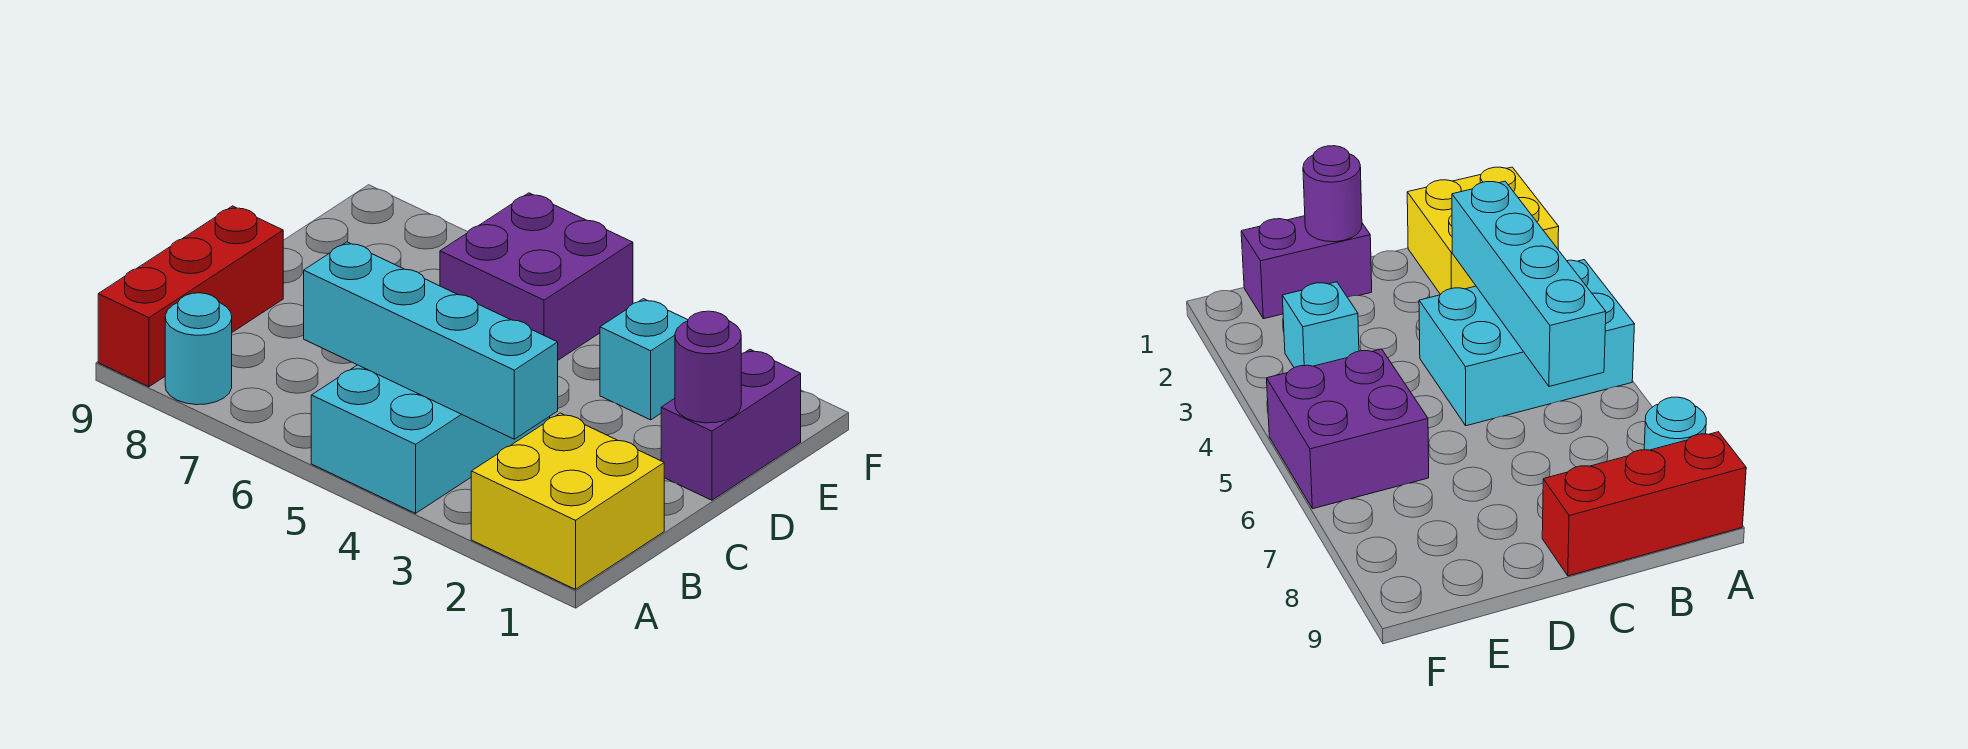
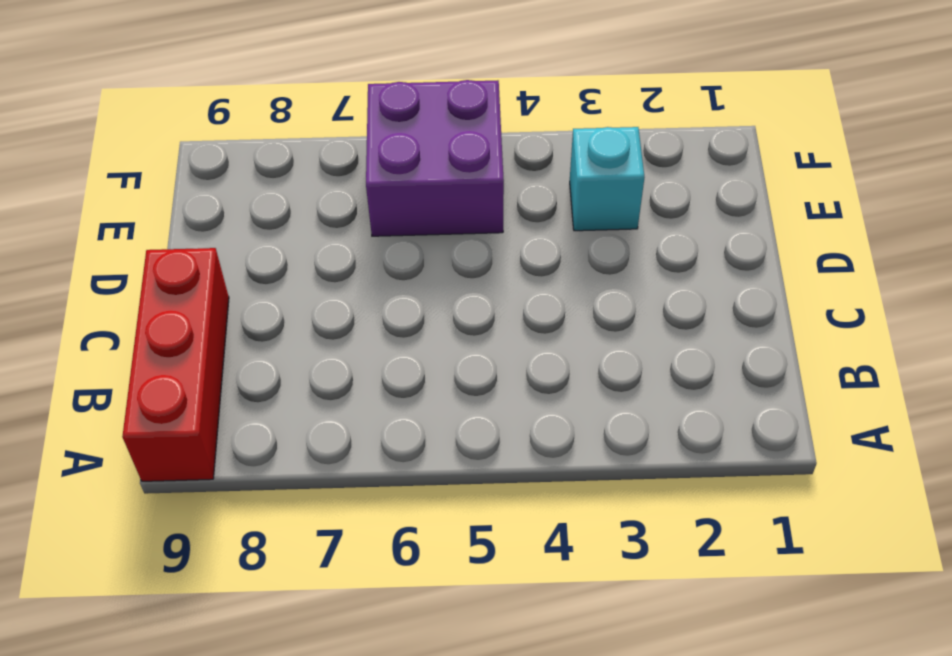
none -> yellow brick A1:B2 level 1
none -> cyan brick A4:C5 level 1

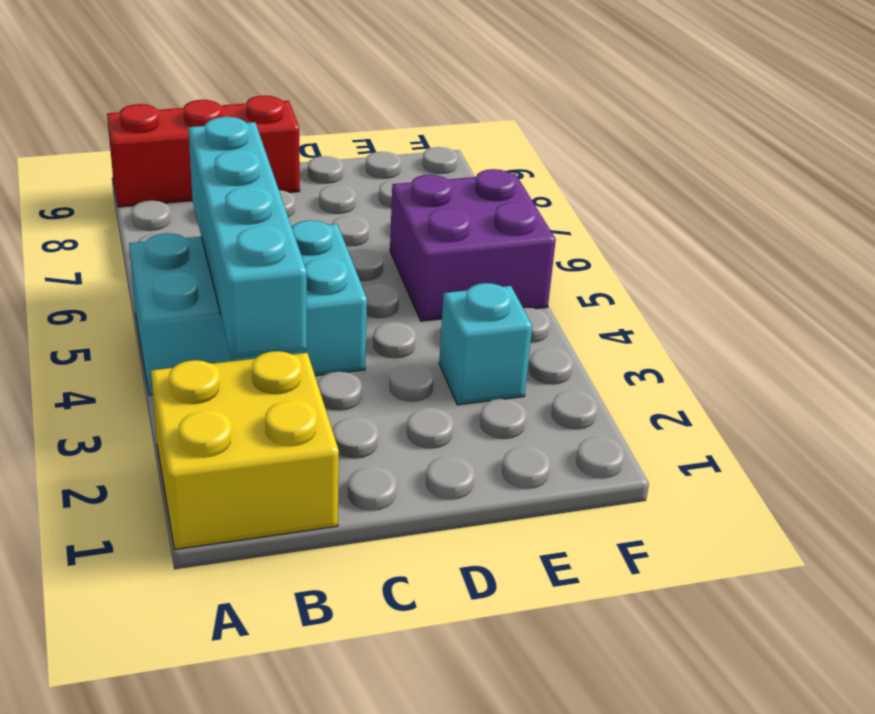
none -> cyan round brick A8 level 1
none -> purple brick D1:E1 level 1

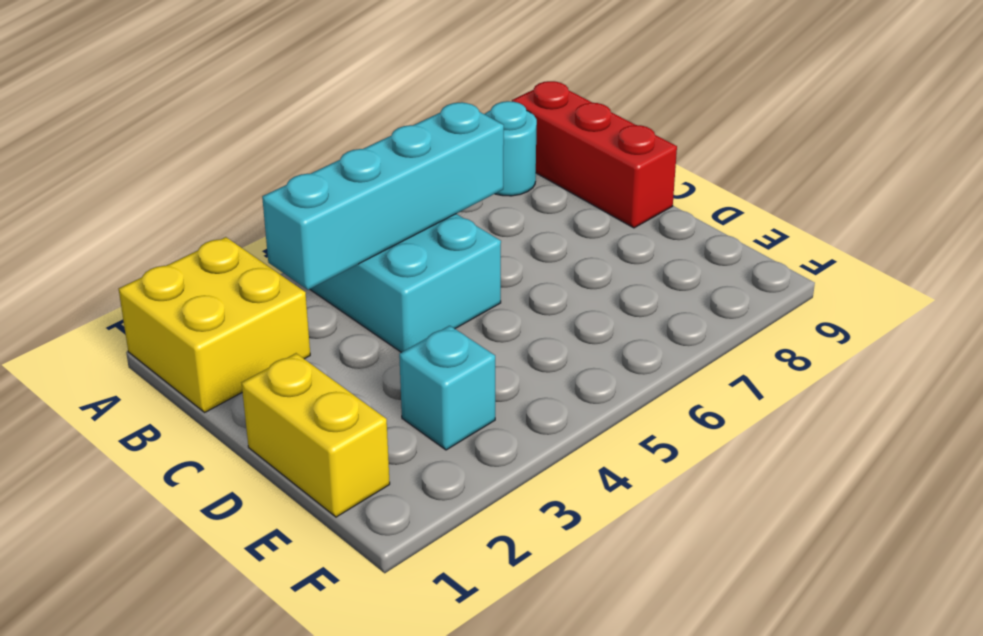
yellow brick D1:E1 level 1 -> purple brick D1:E1 level 1
none -> purple brick E5:F6 level 1
none -> purple round brick D1 level 2

